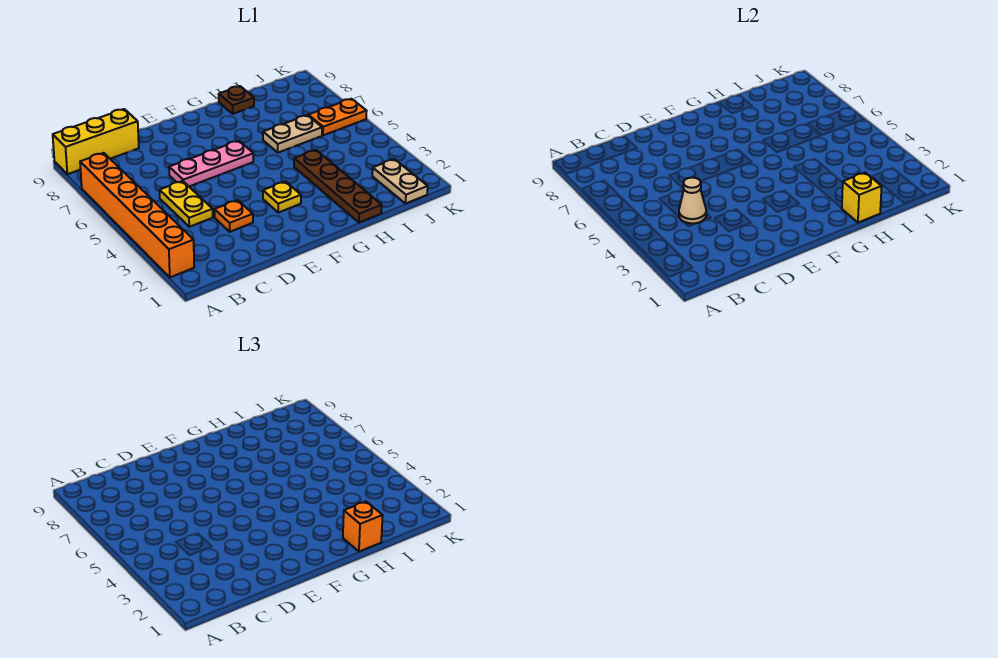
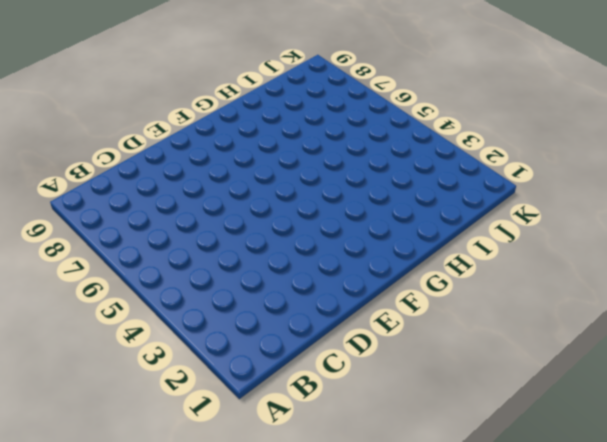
none -> orange brick A2:A7 level 1
none -> yellow brick A9:C9 level 1
none -> yellow plate C4:C5 level 1

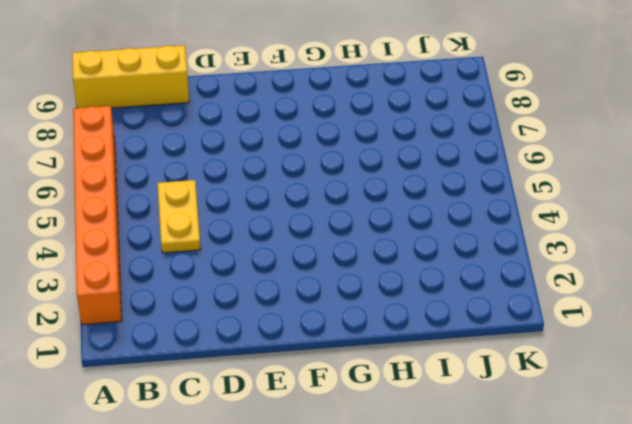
none -> orange plate D3 level 1
none -> pink plate D6:F6 level 1
none -> yellow plate F3 level 1

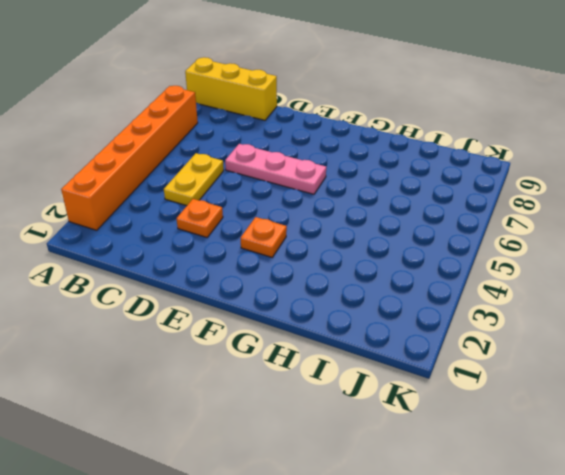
orange plate F3 level 1 -> yellow plate F3 level 1
none -> brown plate H1:H4 level 1
none -> tan plate H6:I6 level 1
none -> brown plate H9 level 1

